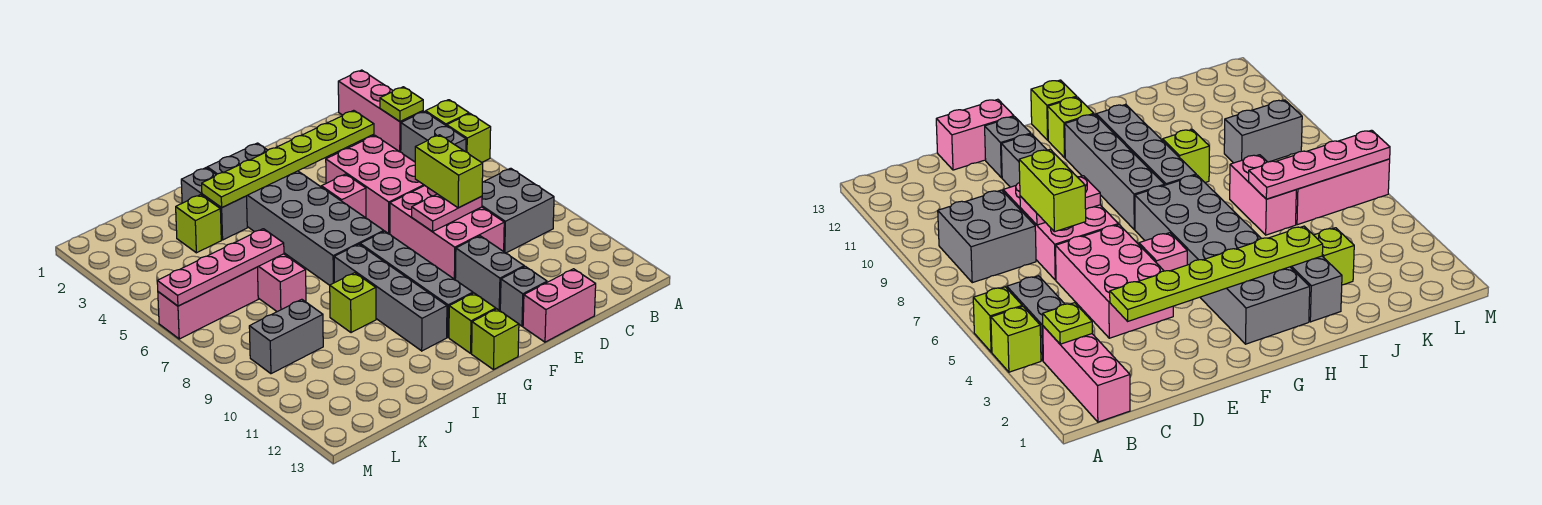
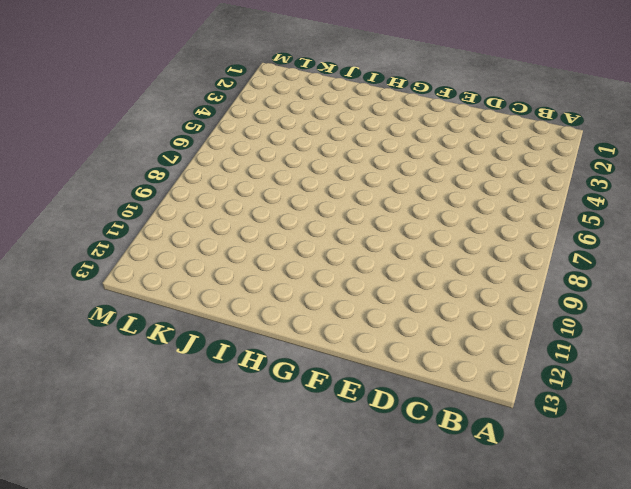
none -> lime brick A4 level 1
none -> lime brick A5 level 1
none -> pink brick B1:B3 level 1

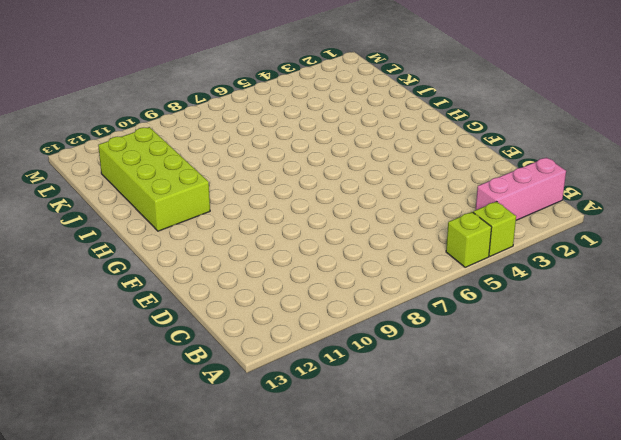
lime brick H11:K12 level 1 -> grey brick H8:H11 level 1
none -> grey brick B4:B5 level 1
none -> grey brick B8:C9 level 1
none -> pink brick D4:E6 level 1

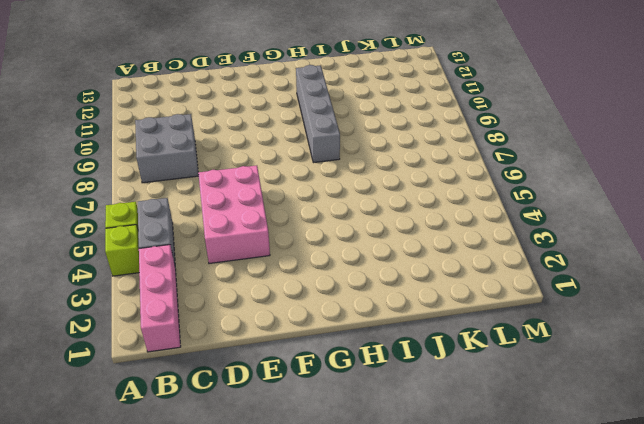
none -> pink brick D7:E9 level 1
none -> pink brick D13:E13 level 1
none -> grey brick E10:E11 level 1

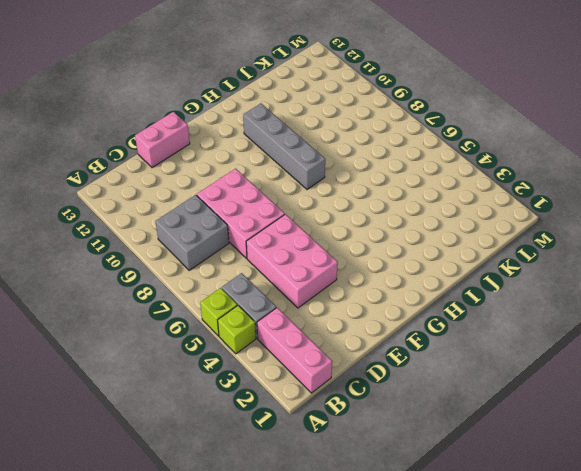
none -> grey brick E10:E11 level 1
none -> grey brick E12 level 1
none -> pink brick F5 level 1

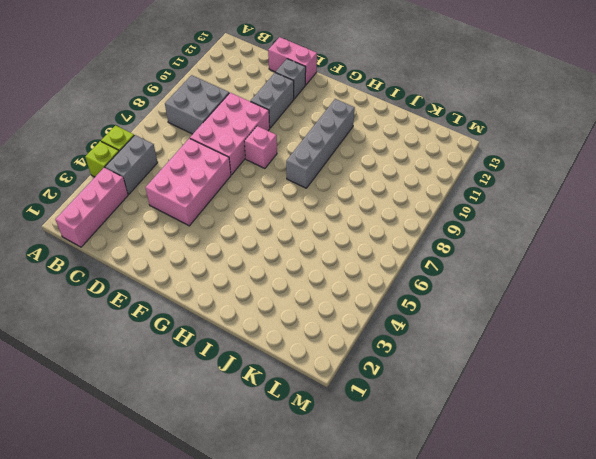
pink brick F8 level 1 -> pink brick F5 level 1
none -> grey brick G2:H7 level 1
none -> grey brick G8:G11 level 1
none -> lime brick G12 level 1

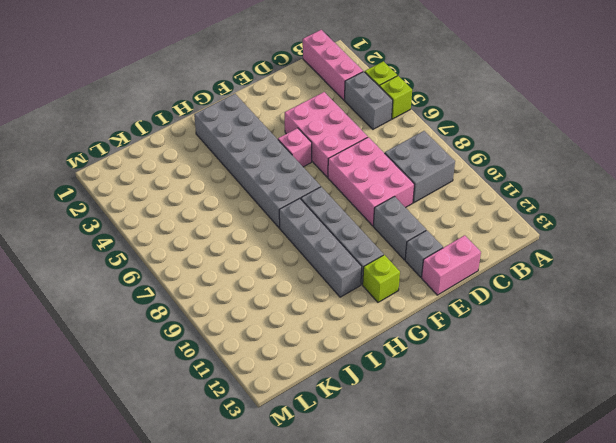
none -> lime brick G13 level 1
none -> grey brick I2:I3 level 1
none -> lime brick I9 level 1

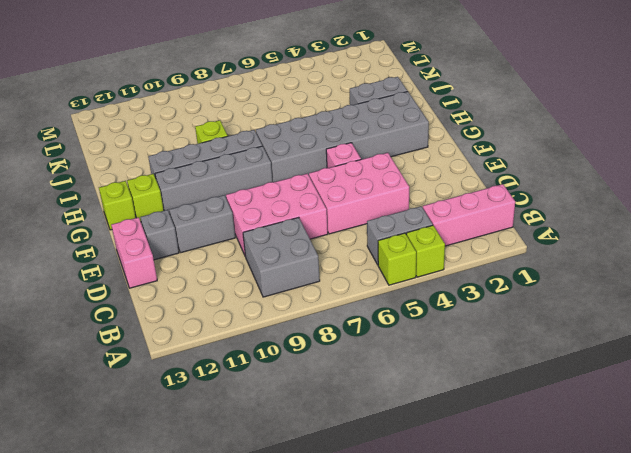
none -> lime brick J3 level 1
none -> pink brick J6:J7 level 1
none -> pink brick K6:M6 level 1

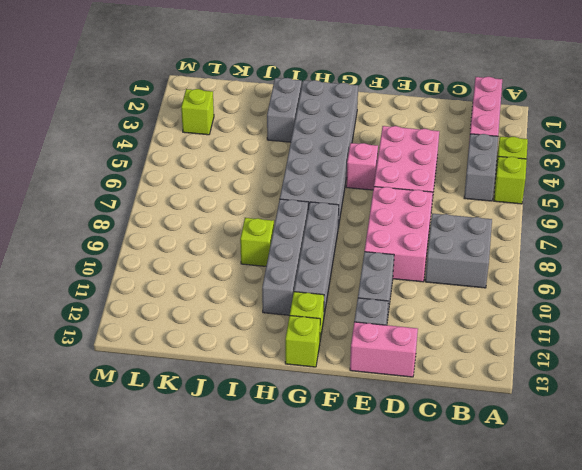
lime brick L3 level 1 -> lime brick J3 level 1
none -> pink brick J6:J7 level 1
none -> pink brick K6:M6 level 1
none -> grey brick K9:L9 level 1

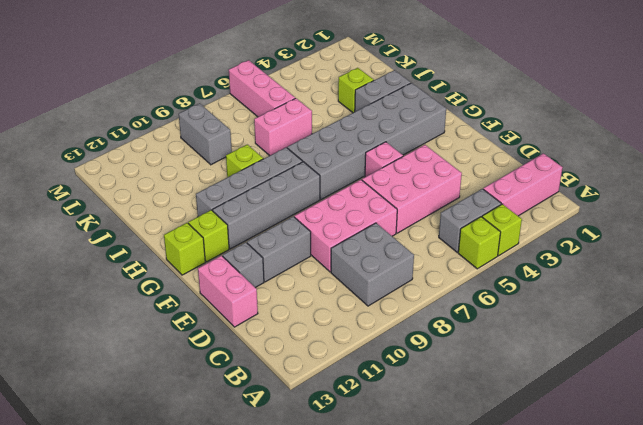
none -> lime plate B3 level 2
none -> lime plate D3:I3 level 2
none -> pink plate D8:E8 level 2

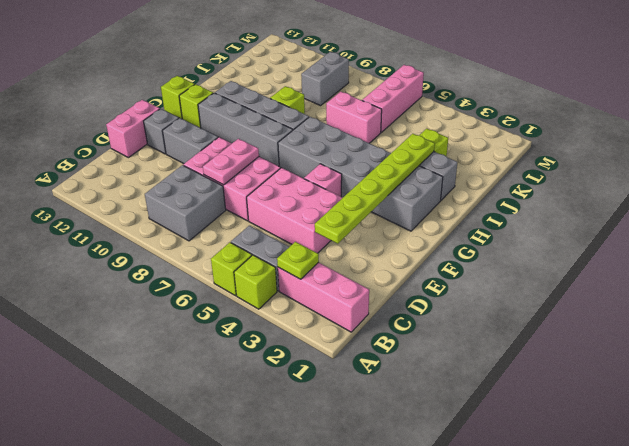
none -> pink plate J6:M6 level 2
none -> lime brick D7:D8 level 3

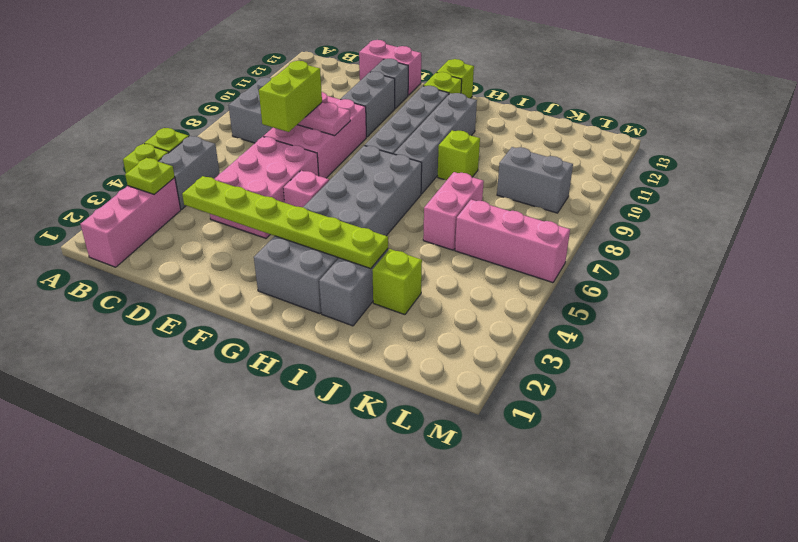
none -> pink plate J6:M6 level 2

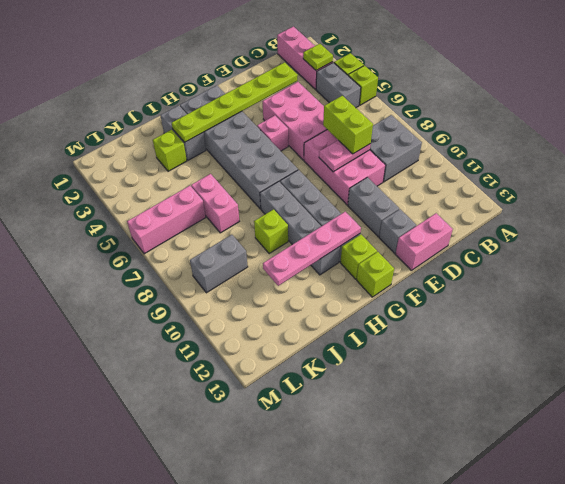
pink plate G11:J11 level 2 -> pink plate J6:M6 level 2

